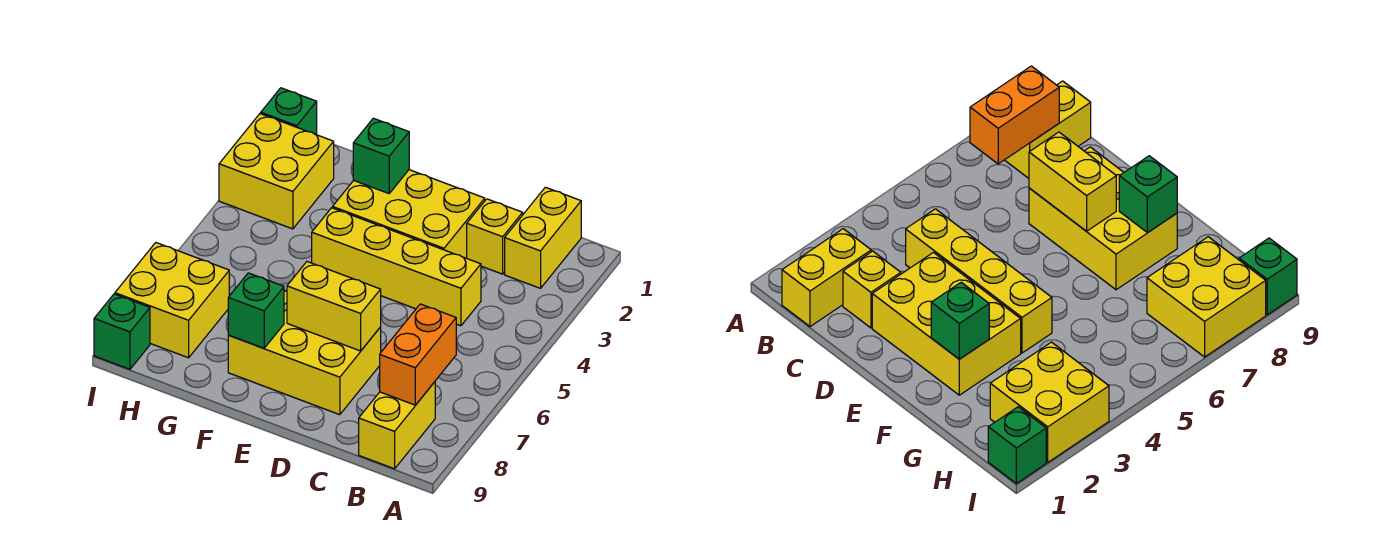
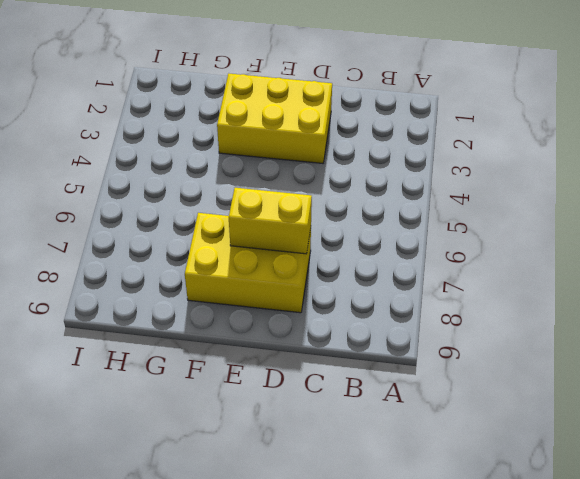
none -> yellow brick B1:B2 level 1
none -> yellow brick B8:B9 level 1
none -> yellow brick C2 level 1

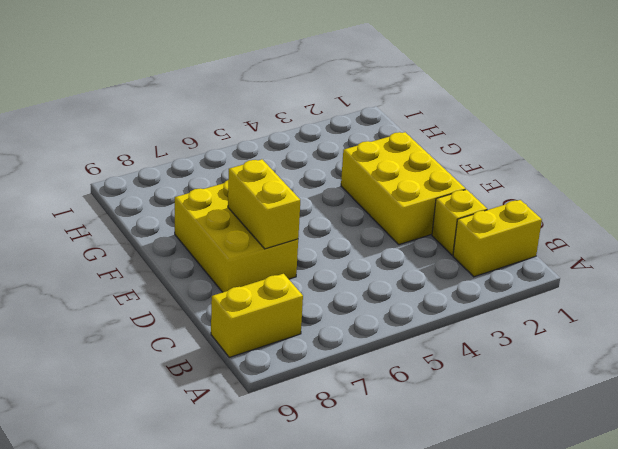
none -> yellow brick C4:F4 level 1
none -> yellow brick H2:I3 level 1
none -> yellow brick H7:I8 level 1

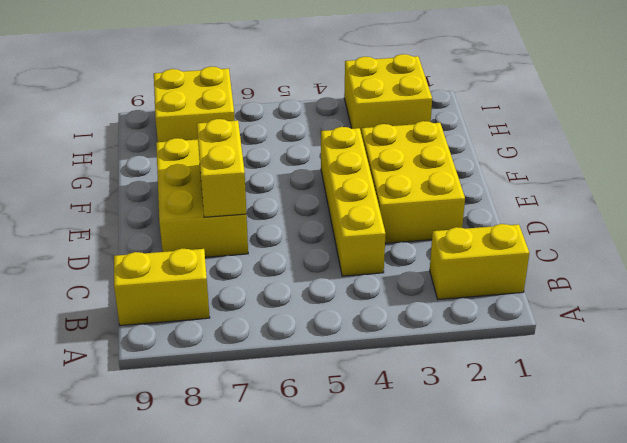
none -> yellow brick C2 level 1
none -> green brick I1 level 1
none -> green brick I9 level 1

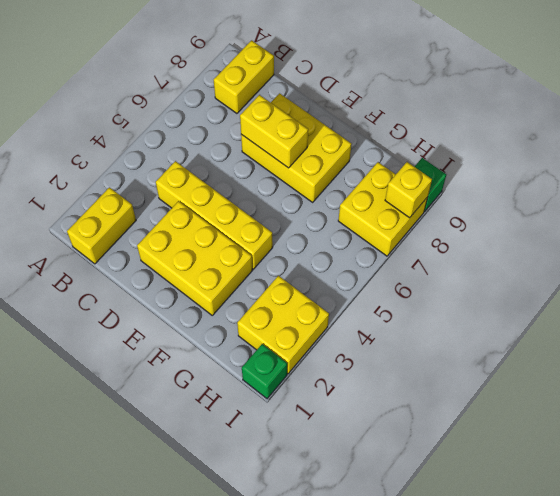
yellow brick I8 level 2 -> yellow brick C2 level 1
none -> orange brick B7:B8 level 2
none -> green brick F2 level 2
none -> green brick F8 level 2

